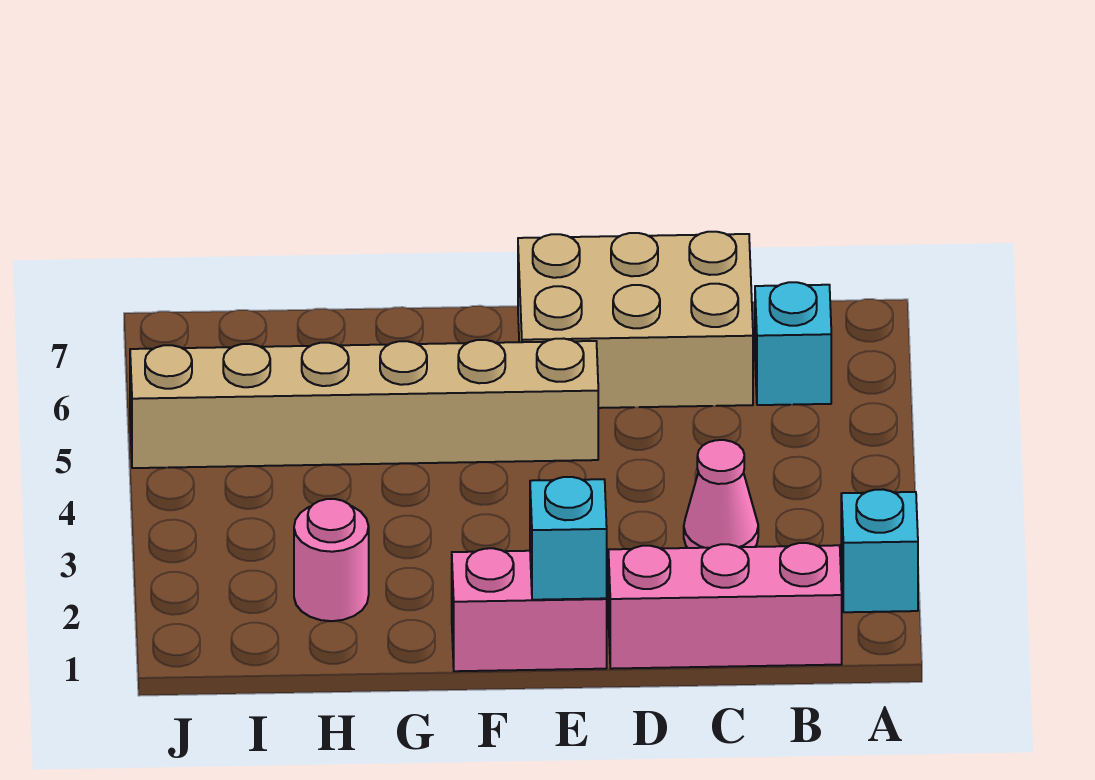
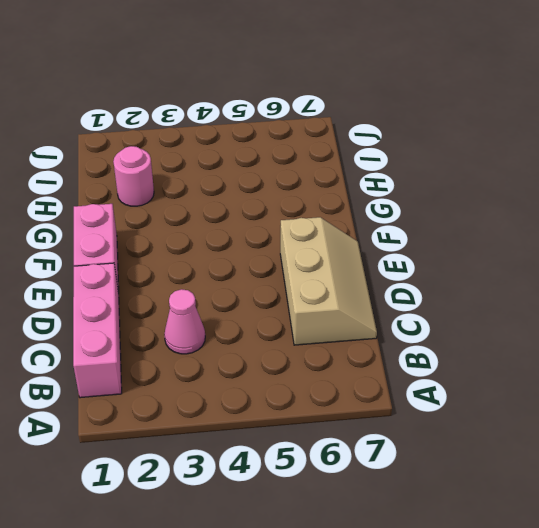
tan slope C6:E7 level 1 top 6 -> tan brick C6:E7 level 1
none -> cyan brick A2 level 1
none -> cyan brick B6 level 1

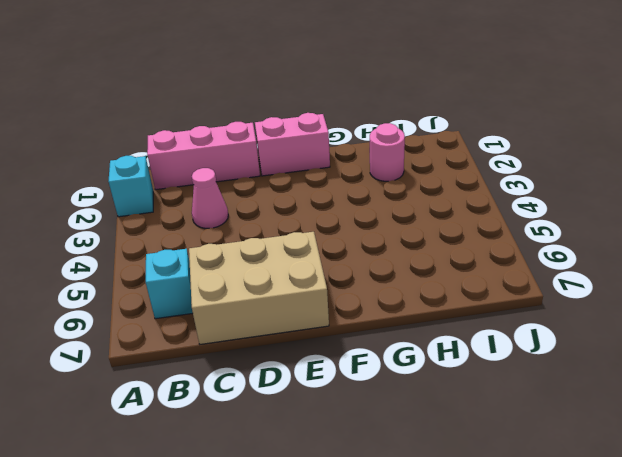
none -> tan brick E5:J5 level 1
none -> cyan brick E1 level 2

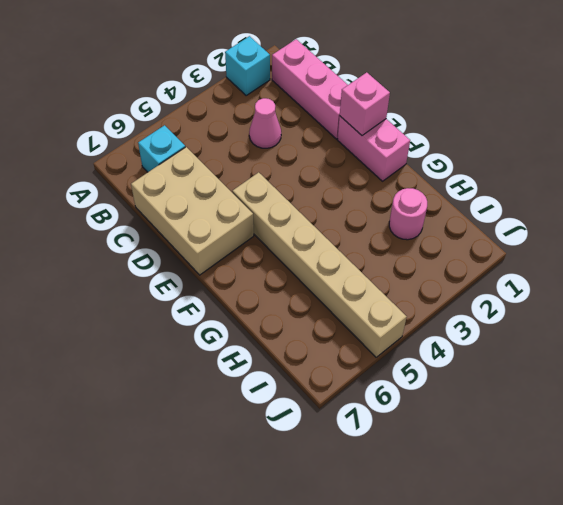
pink brick E1 level 2 -> cyan brick E1 level 2

